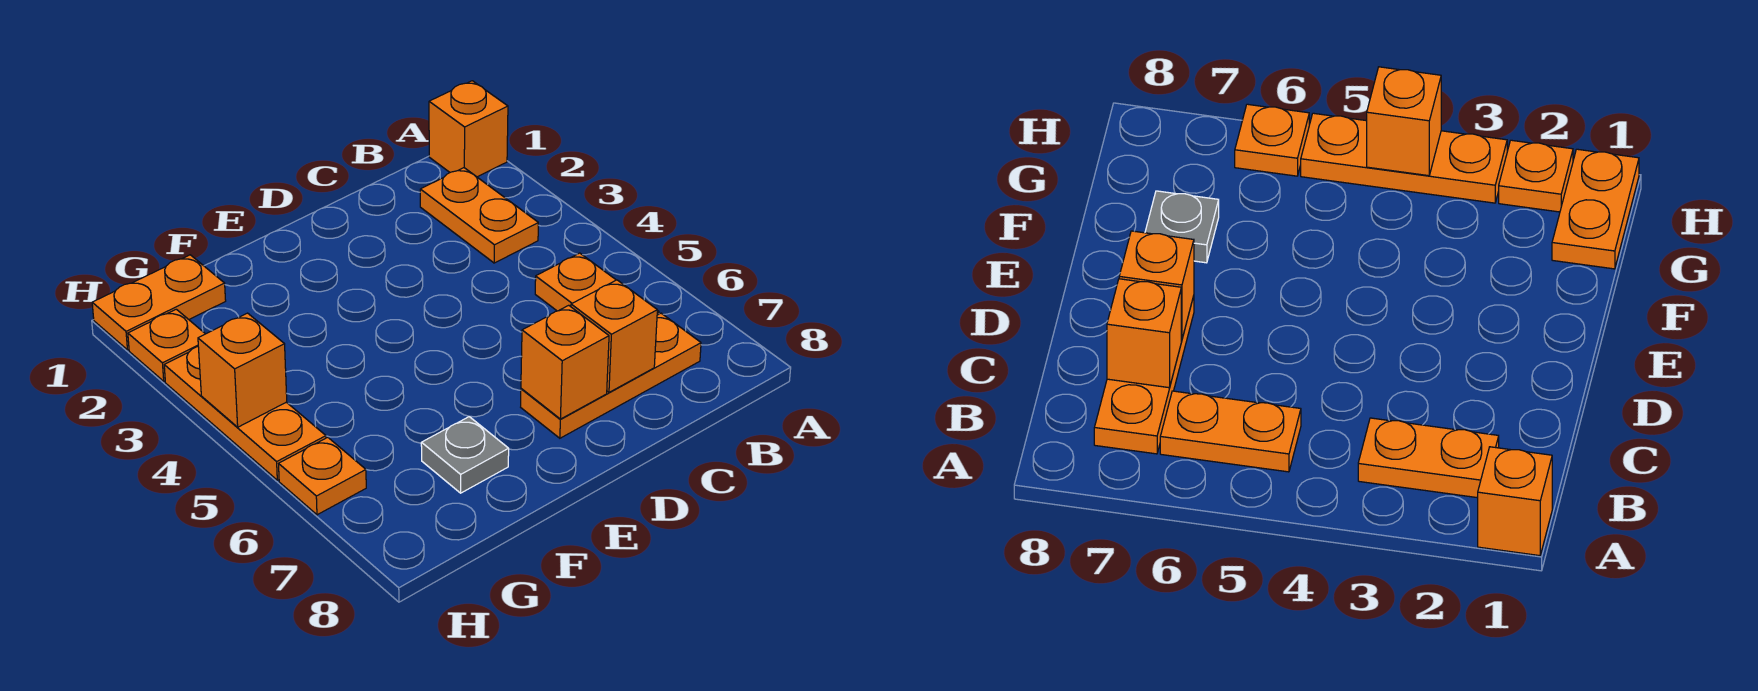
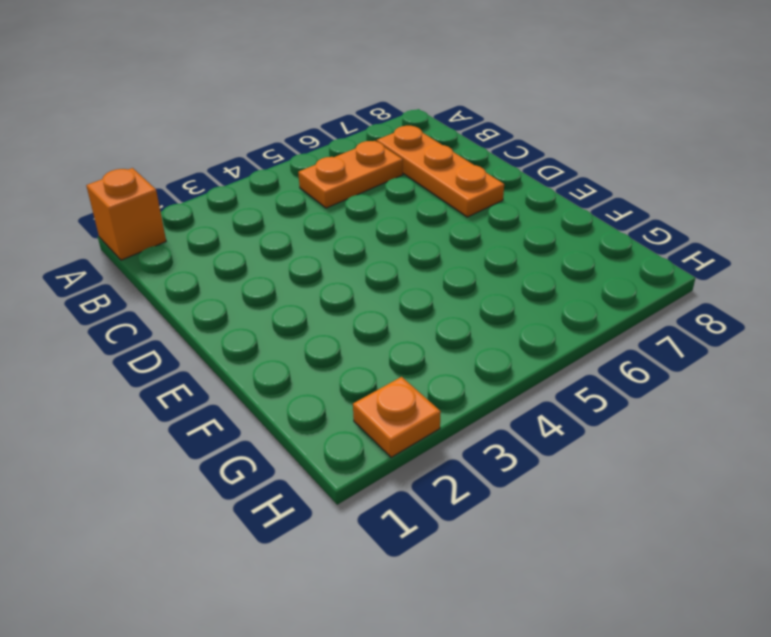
none -> orange plate B2:B3 level 1
none -> grey plate F7 level 1
none -> orange plate G1:H1 level 1

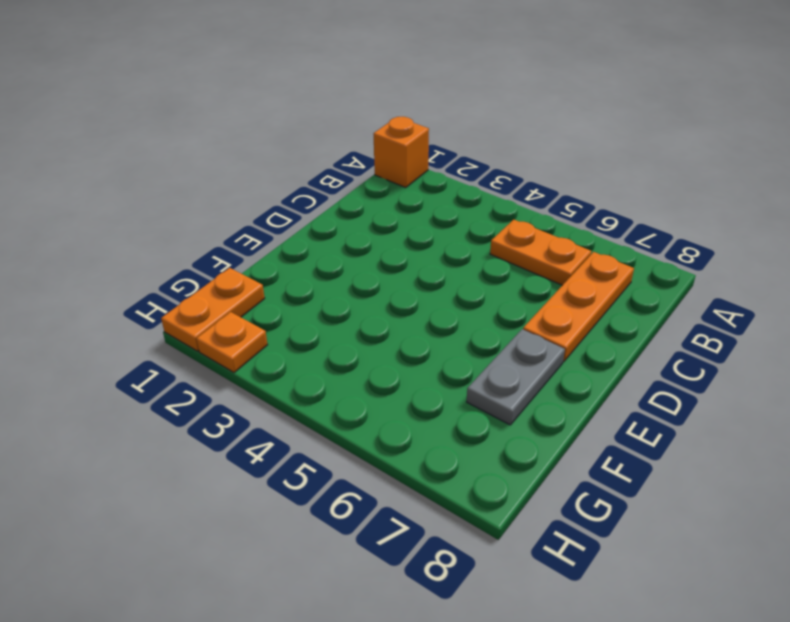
grey plate E7:F7 level 1 -> grey plate F7 level 1
none -> orange plate B2:B3 level 1
none -> orange plate H3:H5 level 1
none -> orange plate H6 level 1

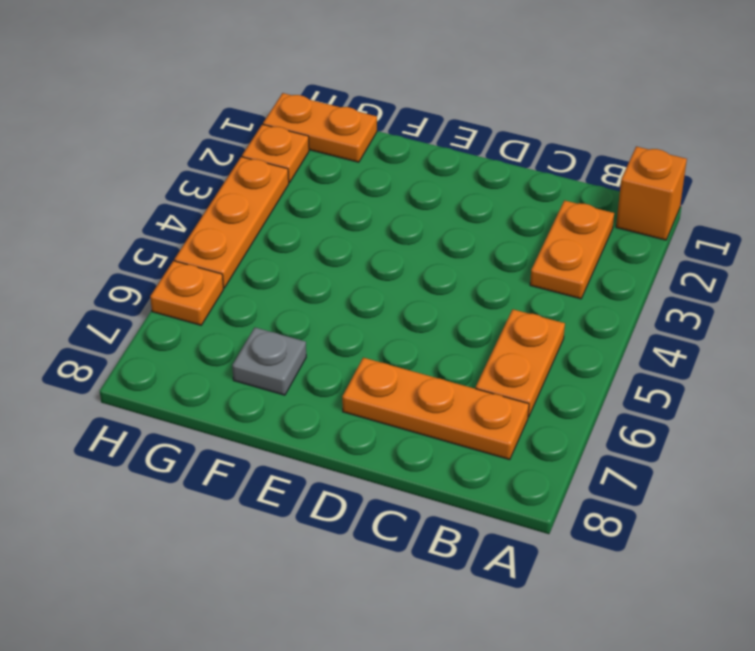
none -> orange brick C7 level 2
none -> orange brick D7 level 2
none -> orange brick H4 level 2

